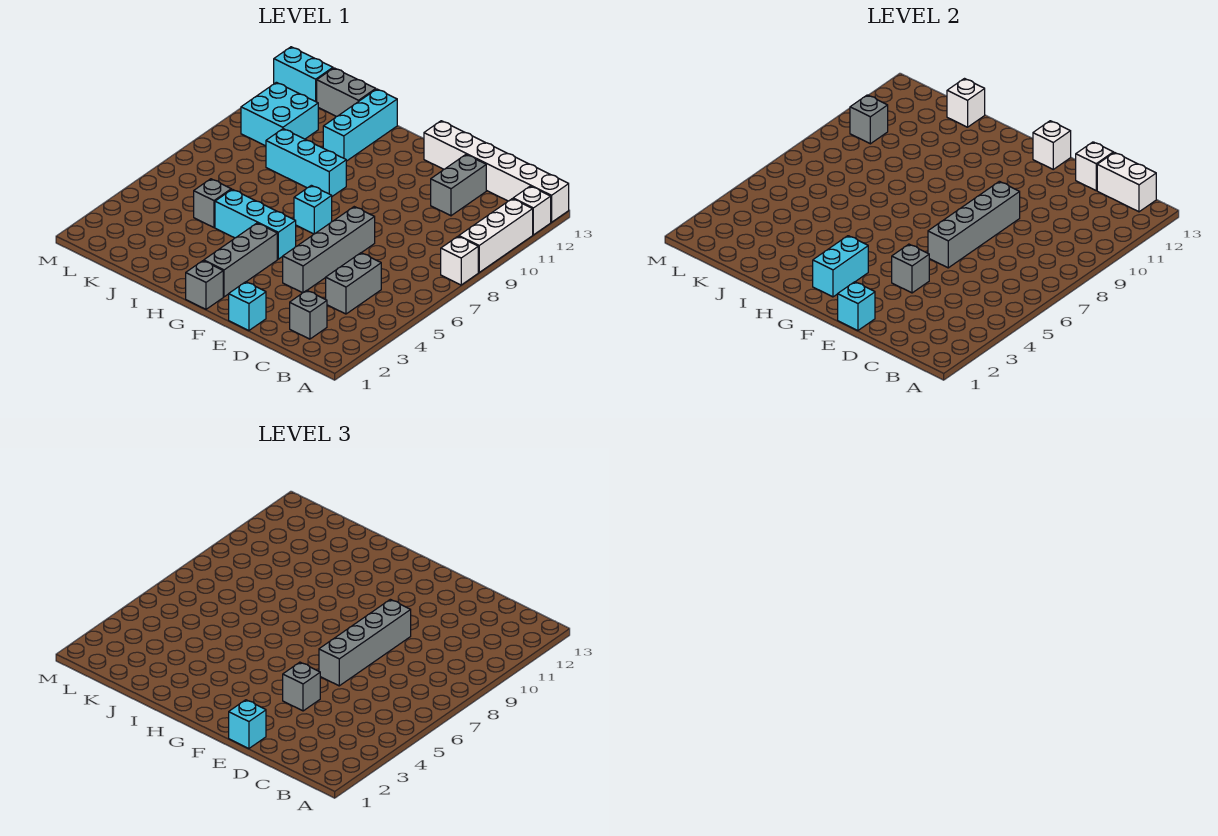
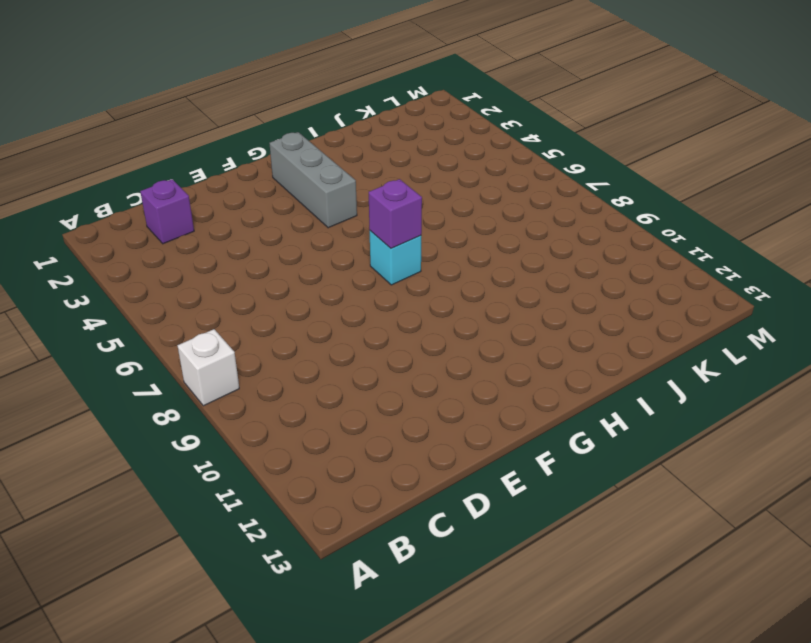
purple brick C2 level 1 -> grey brick C2 level 1
purple brick G7 level 2 -> none
none -> white brick A9:A11 level 1
none -> white brick A12 level 1
none -> white brick A13:F13 level 1
none -> grey brick C4:C5 level 1

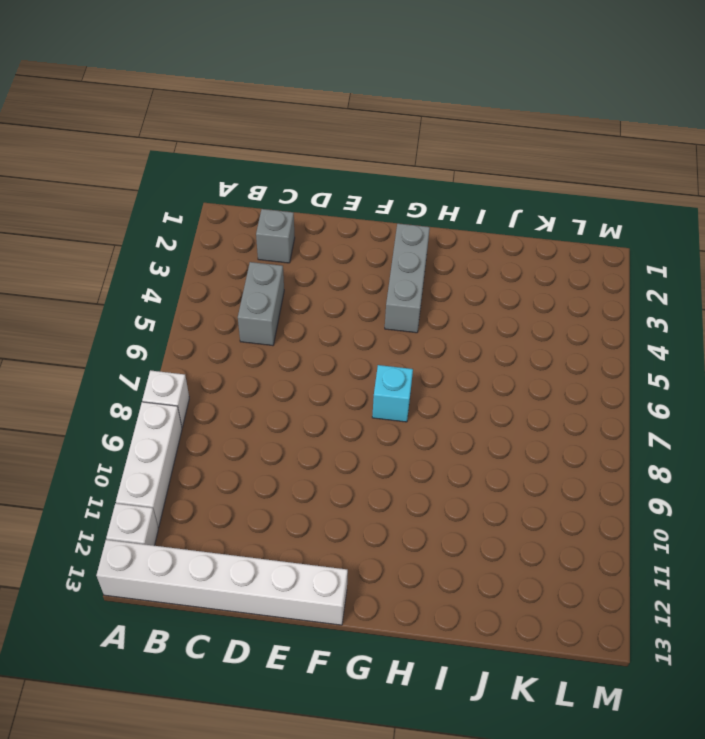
none -> grey brick D11:D12 level 1
none -> cyan brick E1 level 1
none -> grey brick E4:E7 level 1
none -> grey brick G1 level 1

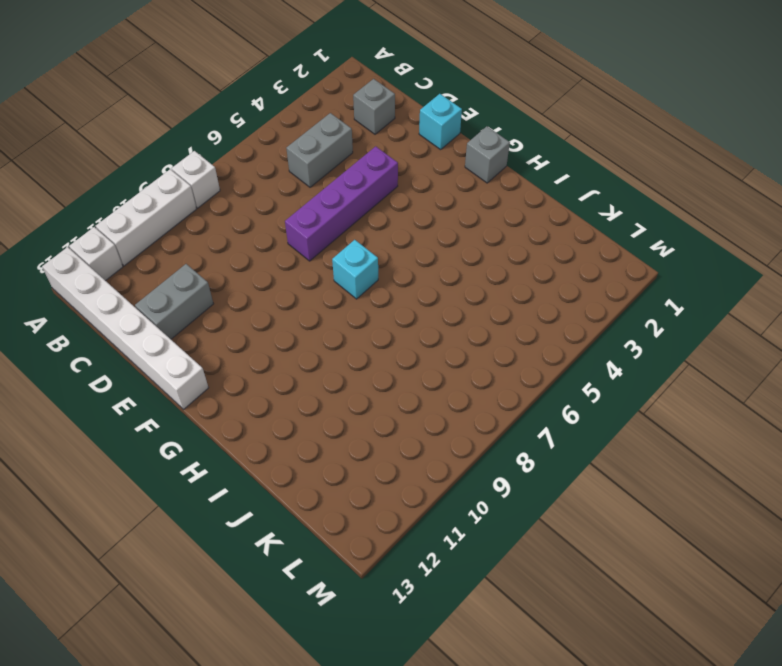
purple brick E4:E7 level 1 -> grey brick E4:E7 level 1
none -> grey brick G2:G4 level 1
none -> cyan brick G5:I5 level 1
none -> cyan brick H9:J9 level 1
none -> cyan brick I11:I13 level 1

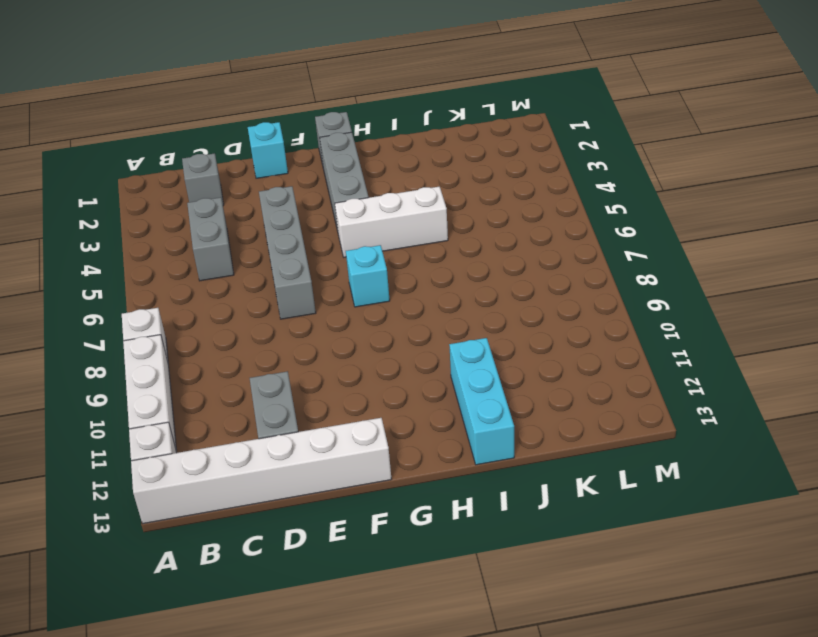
white brick G5:I5 level 1 -> cyan brick G5:I5 level 1
none -> cyan brick H9:J9 level 1
none -> grey brick J5 level 1
none -> grey brick J13:K13 level 1
none -> cyan brick K10:L11 level 1

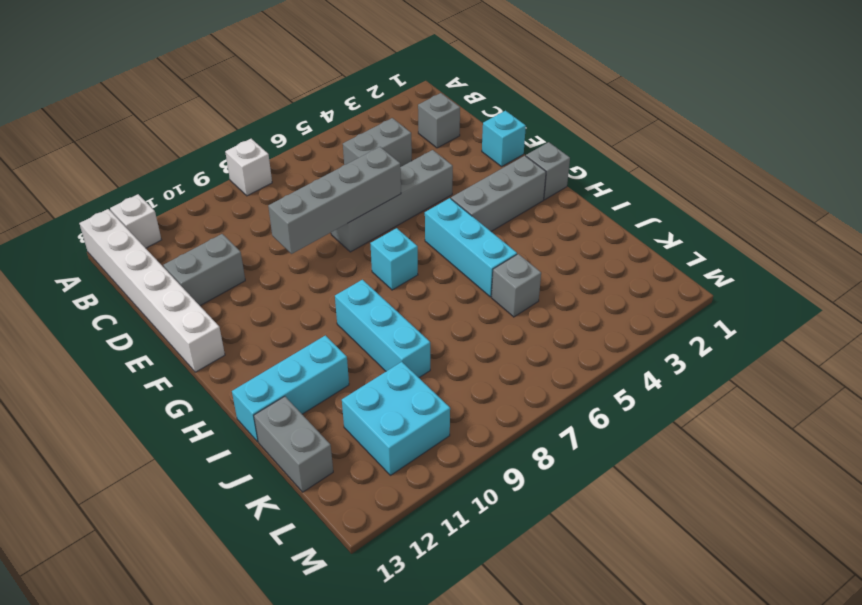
none -> white brick A9:A11 level 1
none -> cyan brick L13:M13 level 1
none -> white brick B13:C13 level 2
none -> white brick D13 level 2

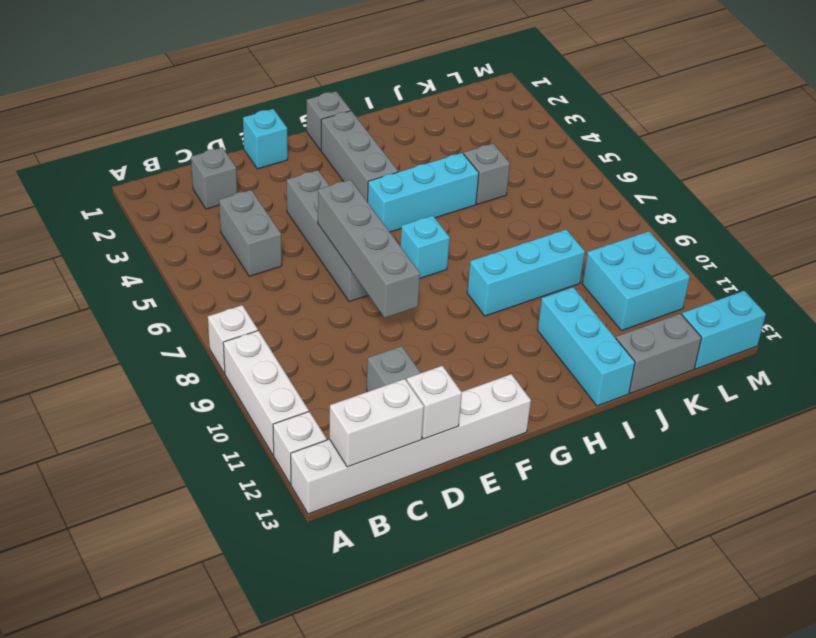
none -> cyan brick E1 level 2
none -> grey brick E4 level 2
none -> white brick F13 level 2
none -> cyan brick G2:G3 level 2

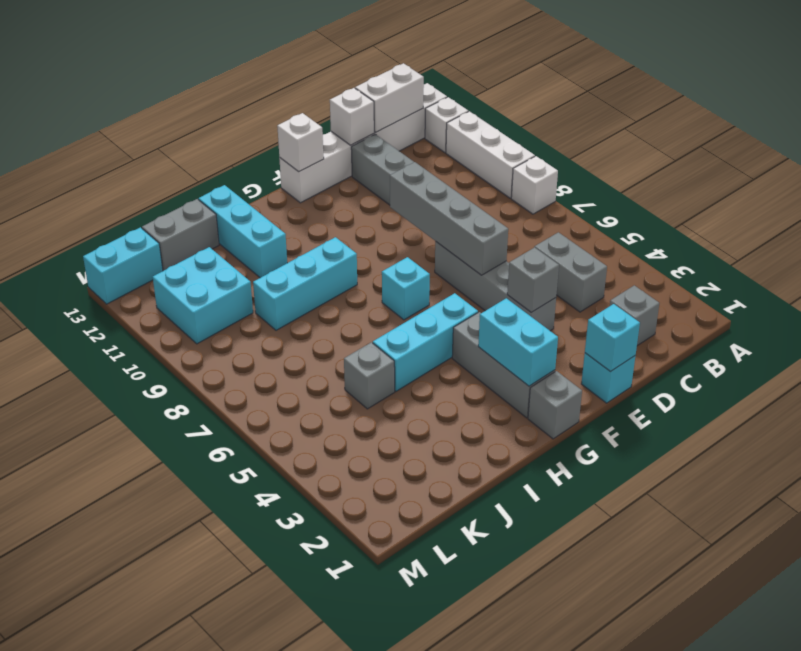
none -> white brick J13 level 2
none -> grey brick L10 level 2
none -> cyan brick E1 level 3
none -> grey brick E4 level 3

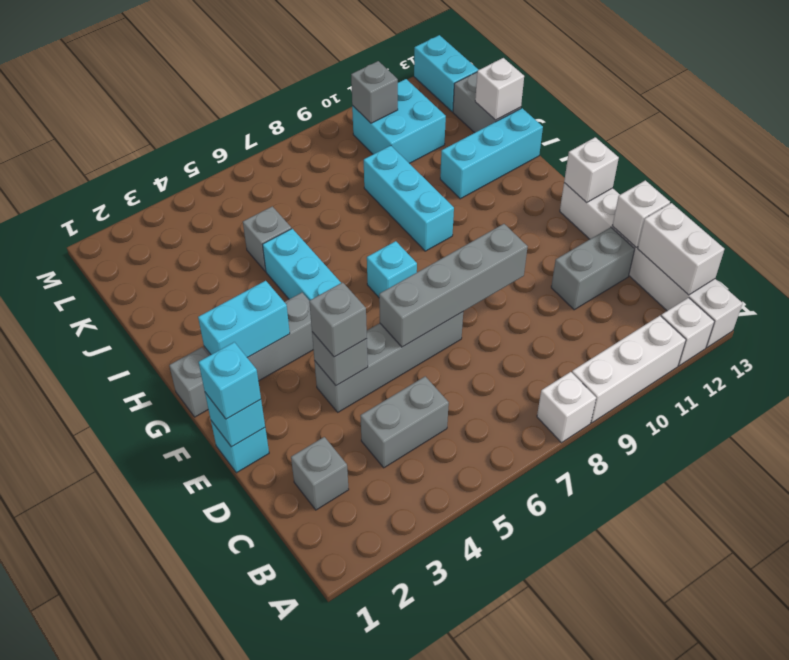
none -> grey brick E6:E9 level 3

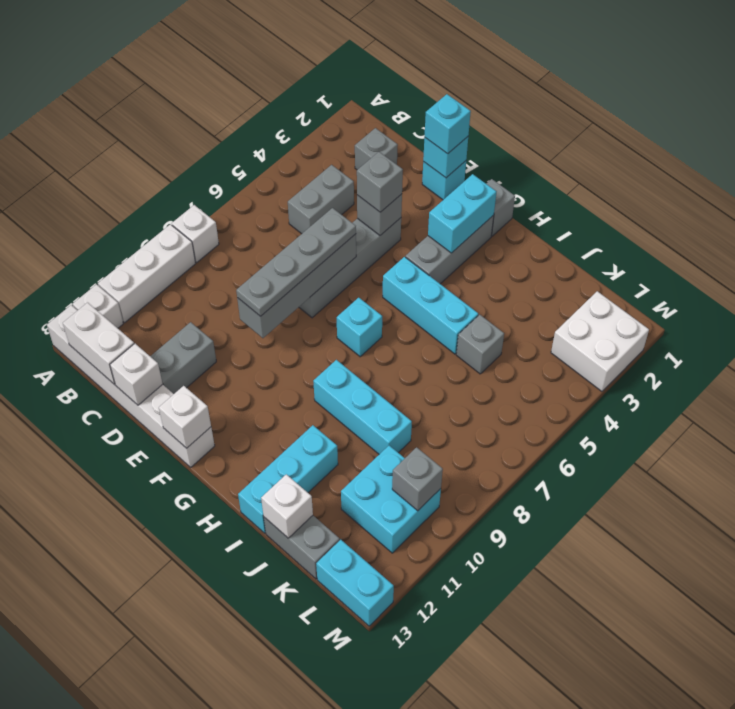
grey plate E6:E9 level 3 -> grey brick E6:E9 level 3
white brick L2:M3 level 1 -> none

